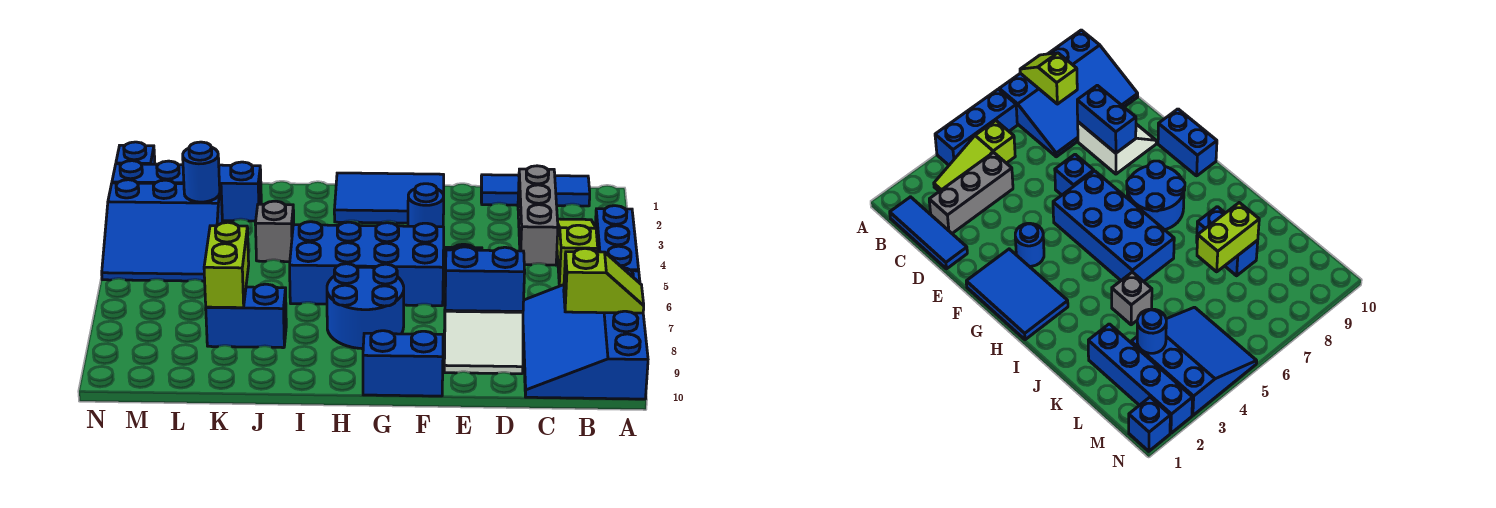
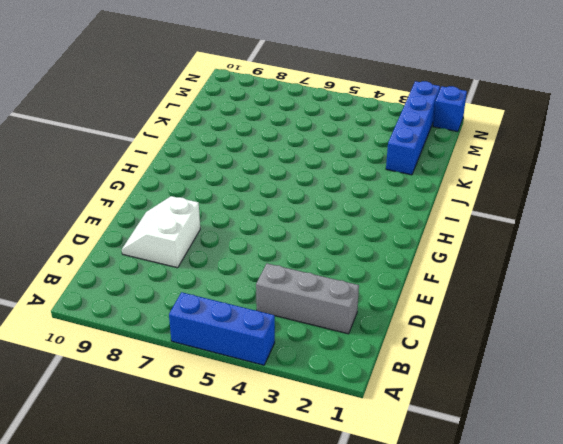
none -> blue slope A7:C10 level 1 top A
none -> blue tile B1:D1 level 1
none -> lime slope B3:B5 level 1 top 5

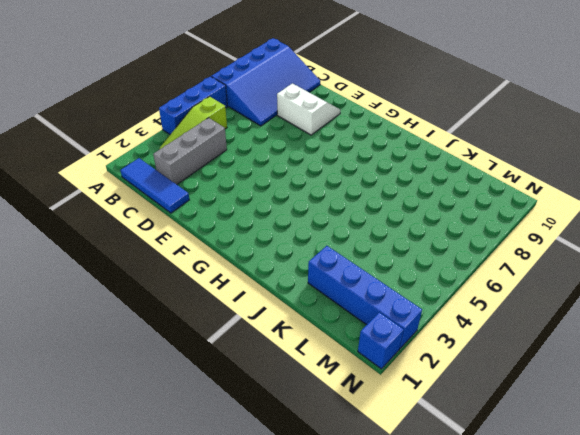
none -> blue brick E6 level 1
none -> blue tile F1:H2 level 1
none -> blue round brick F3 level 1

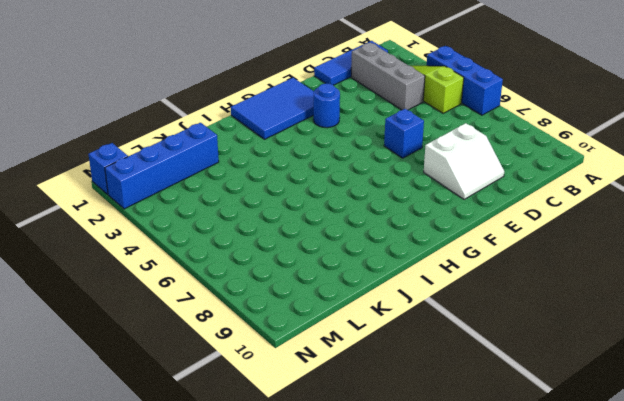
none -> blue slope A7:C10 level 1 top A
none -> blue brick F5:I6 level 1
none -> blue brick F10:G10 level 1

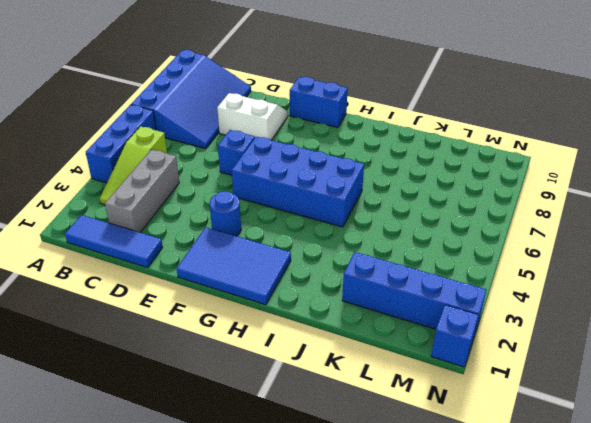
none -> blue round brick G7:H8 level 1
none -> grey brick J4 level 1
none -> blue brick J8:K8 level 1

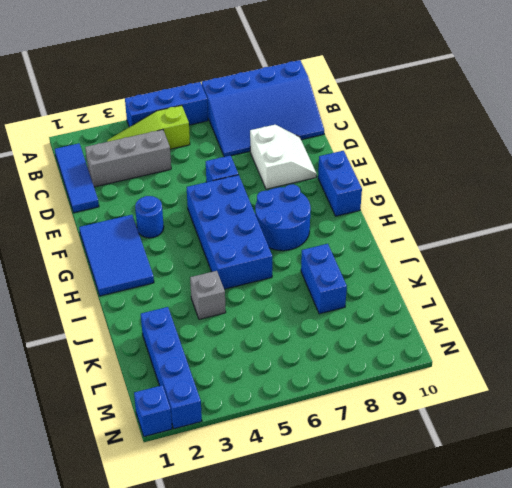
none -> blue slope L3:N5 level 1 top 3
none -> lime slope A8:B8 level 2 top B
none -> blue brick D8:E8 level 2

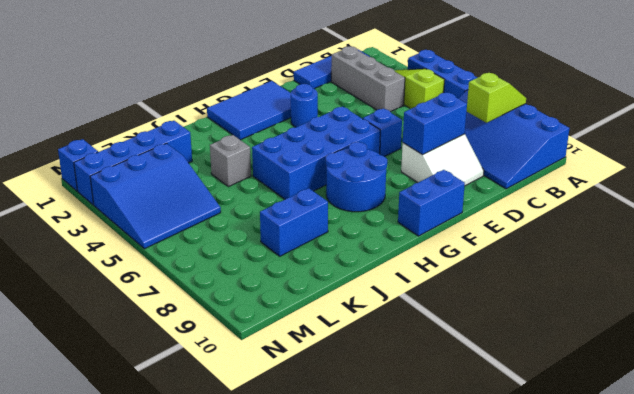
none -> lime brick K7:K8 level 2
none -> blue round brick L3 level 2

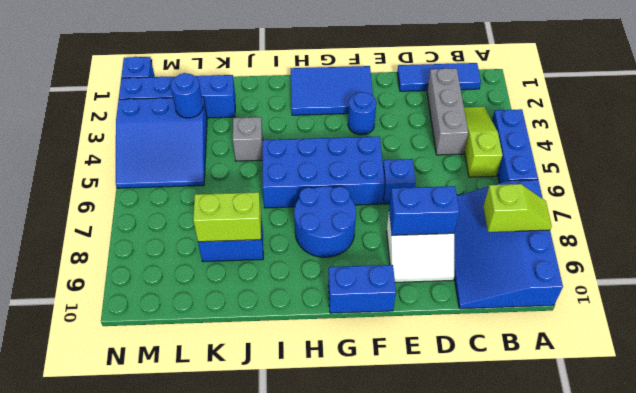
lime brick J8:K8 level 2 -> lime brick K7:K8 level 2

